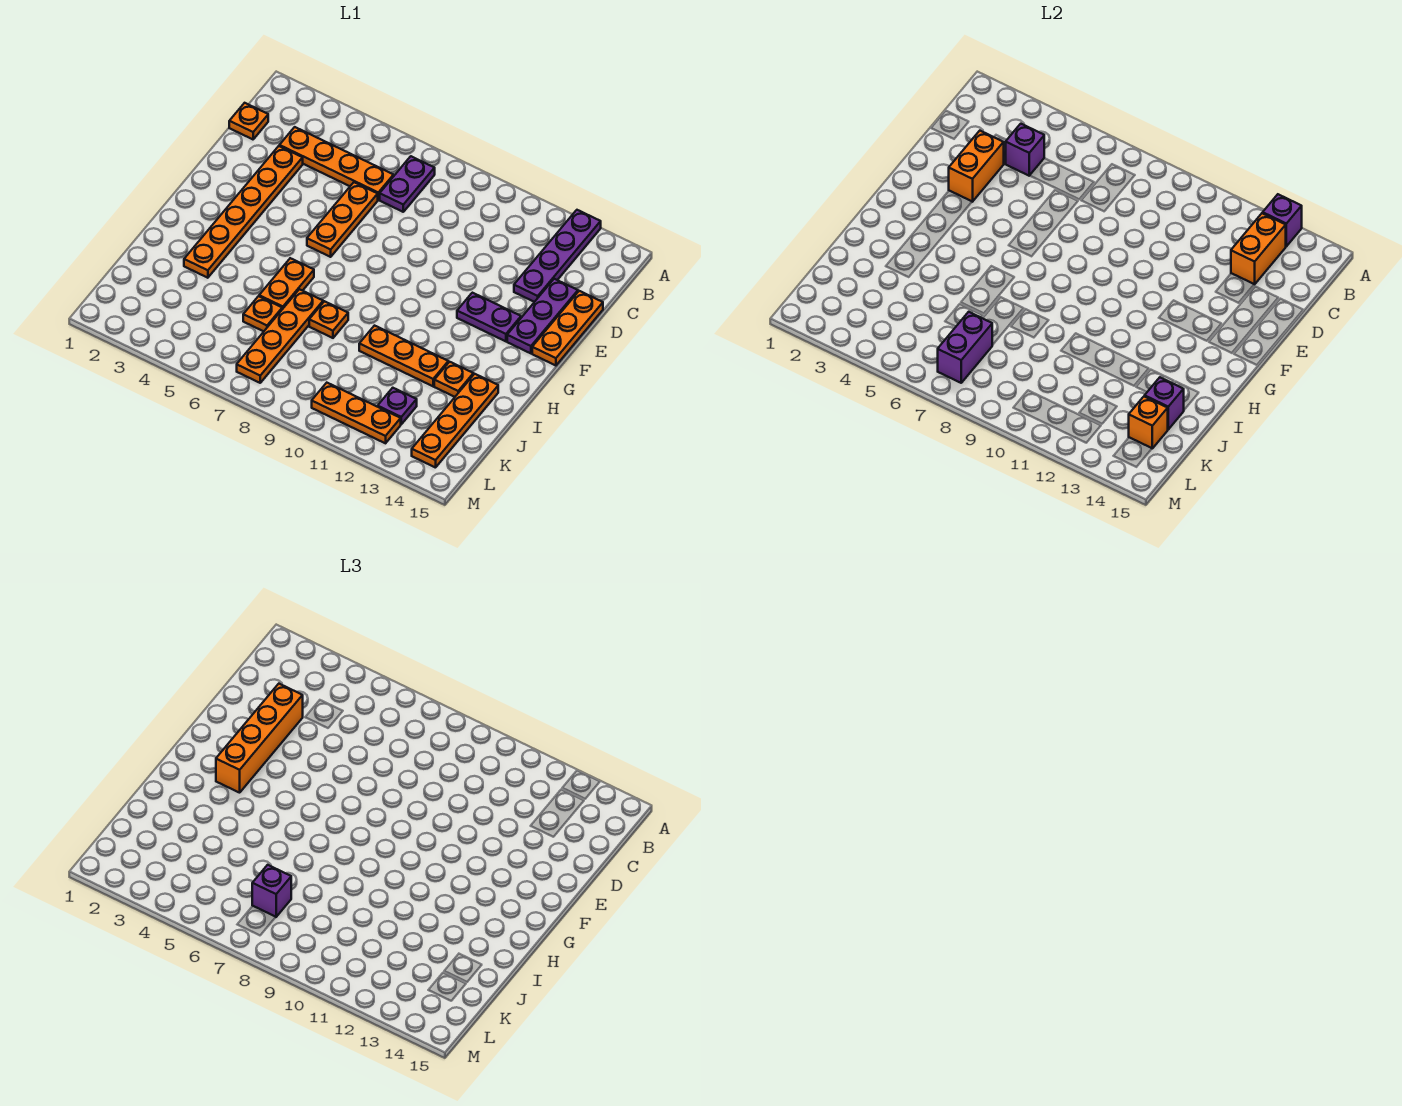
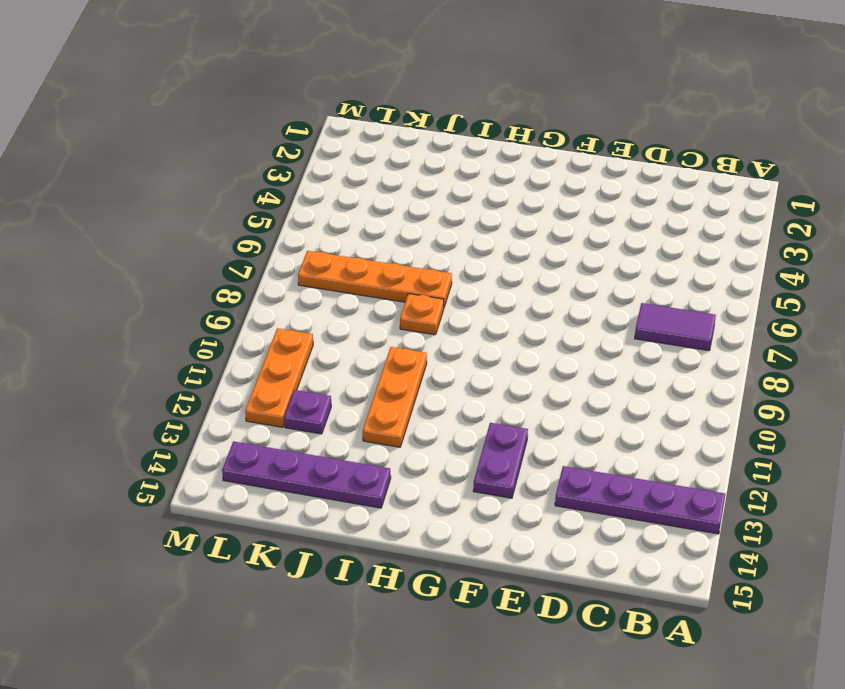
purple tile B7:C7 level 1 -> purple plate B7:C7 level 1
purple plate I14:L14 level 1 -> orange plate I14:L14 level 1
none -> orange plate C1 level 1
none -> orange plate C3:C6 level 1
none -> orange plate D3:I3 level 1

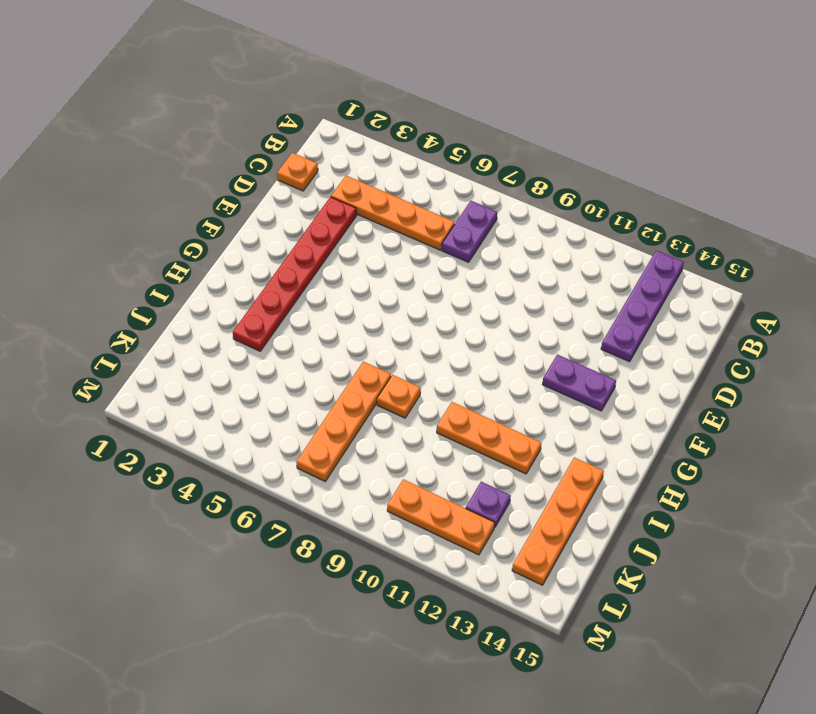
red plate D3:I3 level 1 -> orange plate D3:I3 level 1
none -> orange plate D6:F6 level 1
none -> purple plate D14:F14 level 1
none -> orange plate D15:F15 level 1

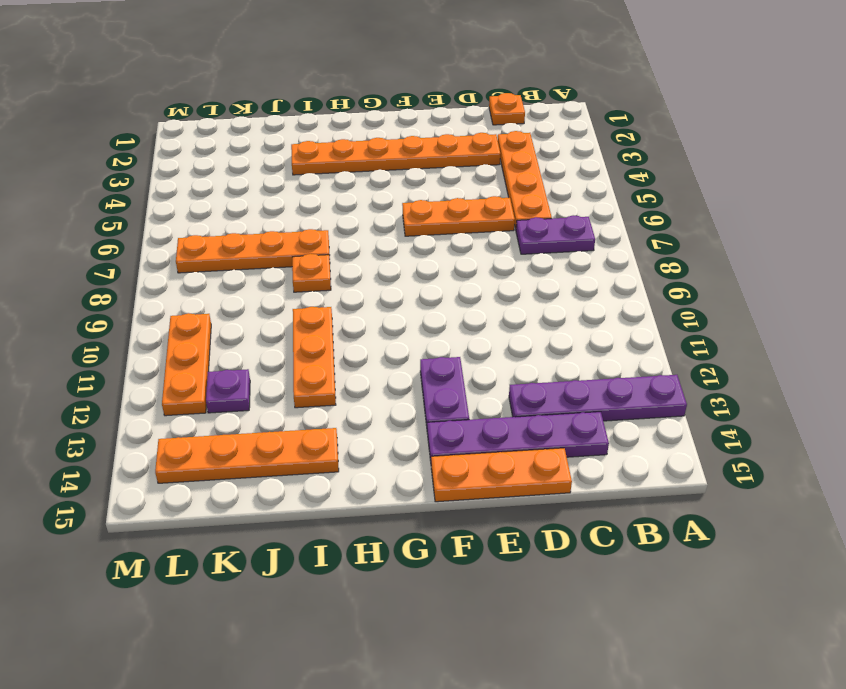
purple plate C14:F14 level 1 -> purple plate D14:F14 level 1
none -> orange plate H6:I6 level 1
none -> orange plate I13 level 1
none -> orange plate J6 level 1

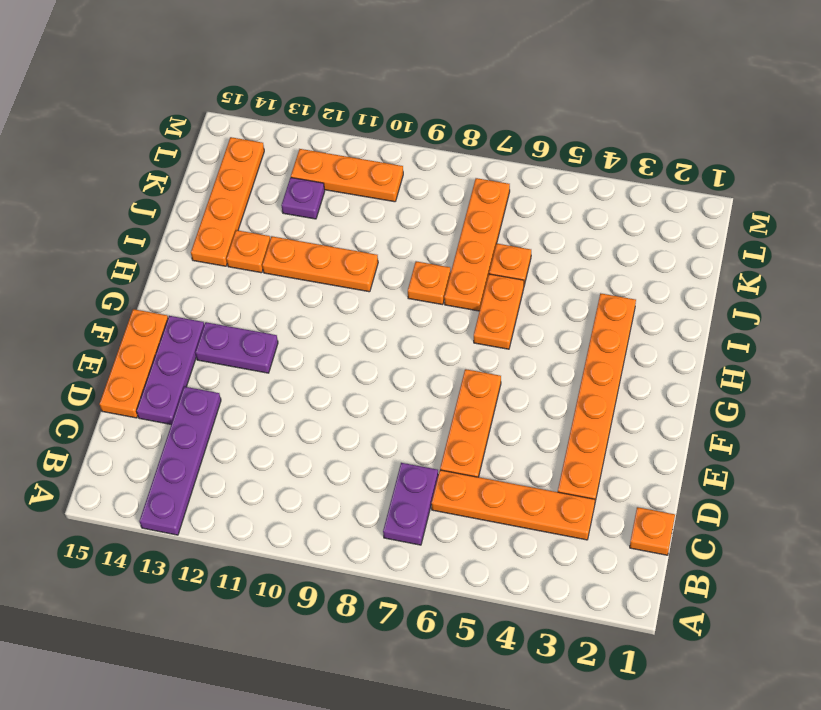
none -> purple brick A13 level 2
none -> orange brick B13:C13 level 2
none -> purple brick C4 level 2

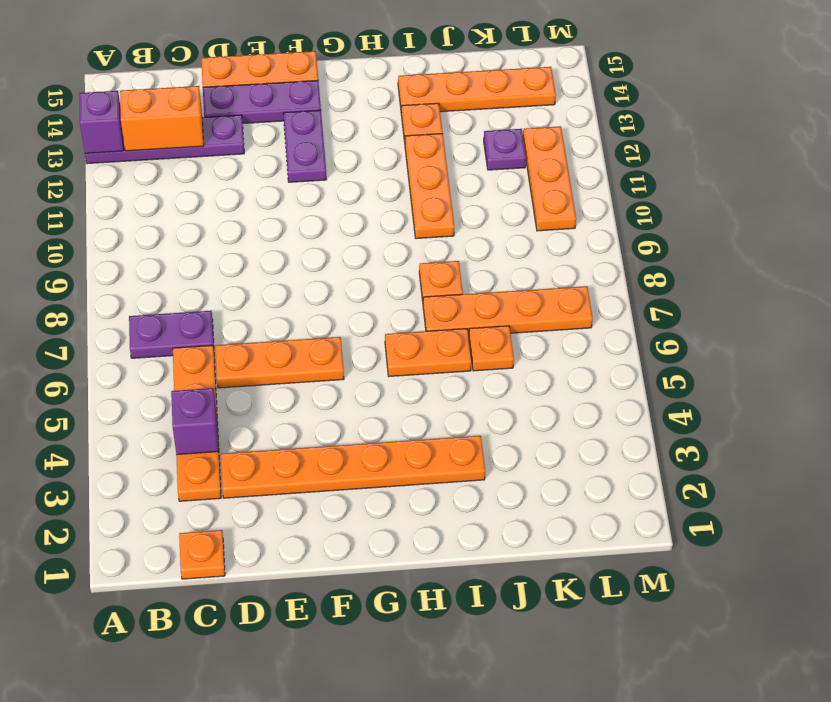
none -> orange brick D3:E3 level 2
none -> purple brick J14 level 2
none -> purple brick K7:L7 level 2

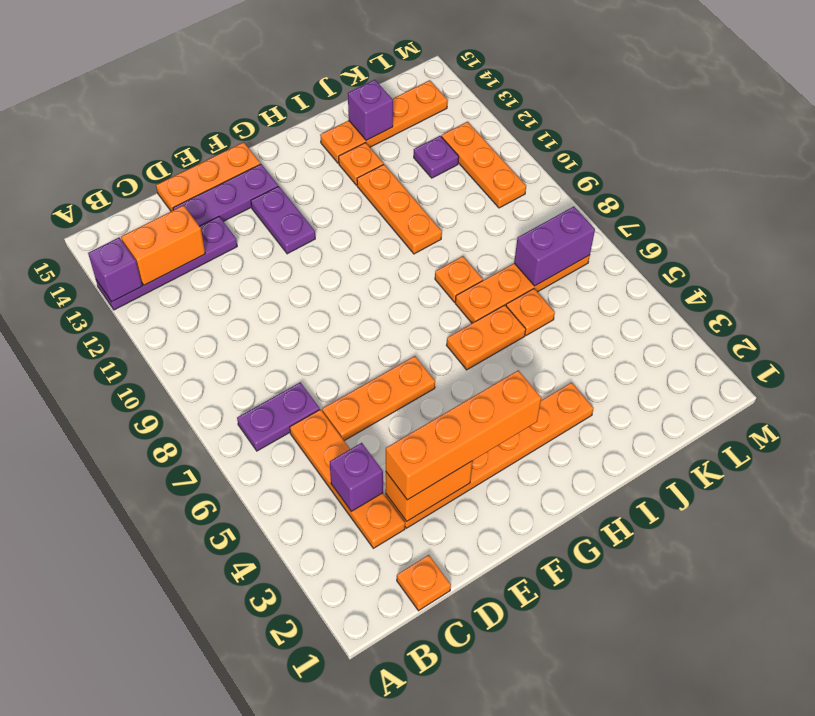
none -> orange brick K14 level 2
none -> purple brick K7 level 3

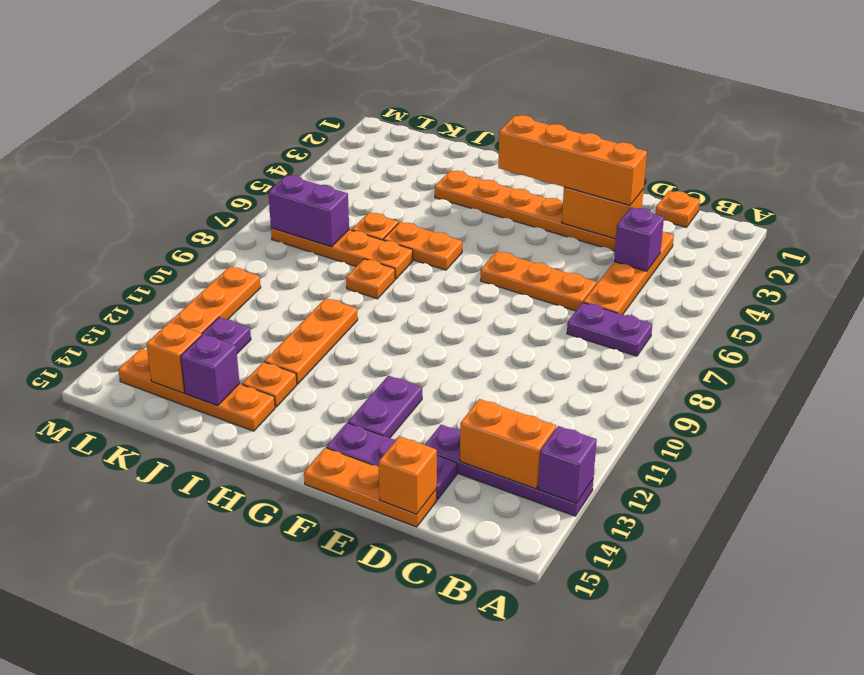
orange brick D15 level 2 -> none
none -> purple brick K7 level 3

